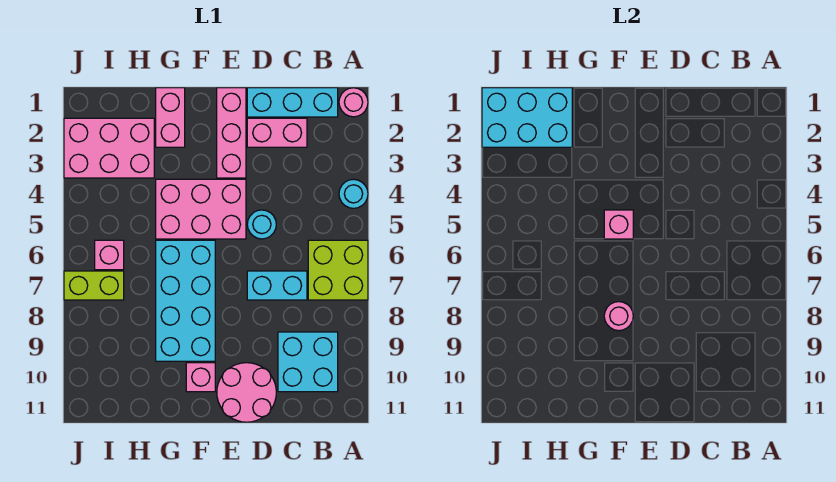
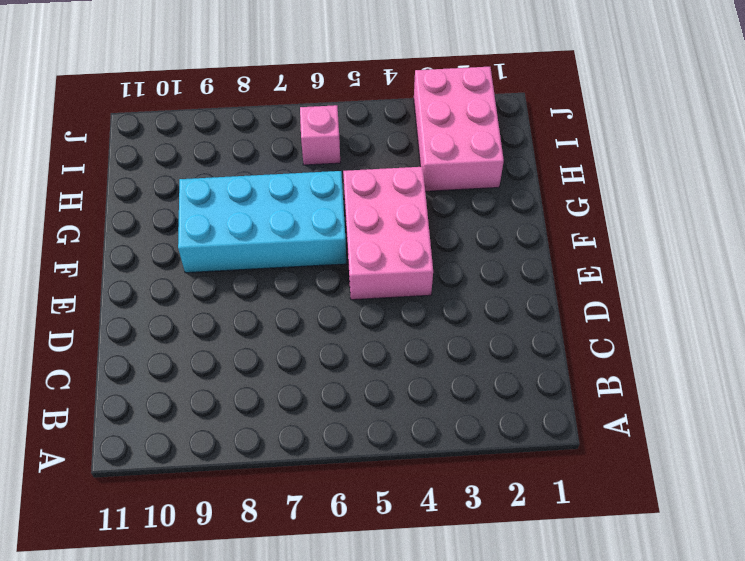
none -> pink round brick A1 level 1
none -> cyan round brick A4 level 1
none -> lime brick A6:B7 level 1

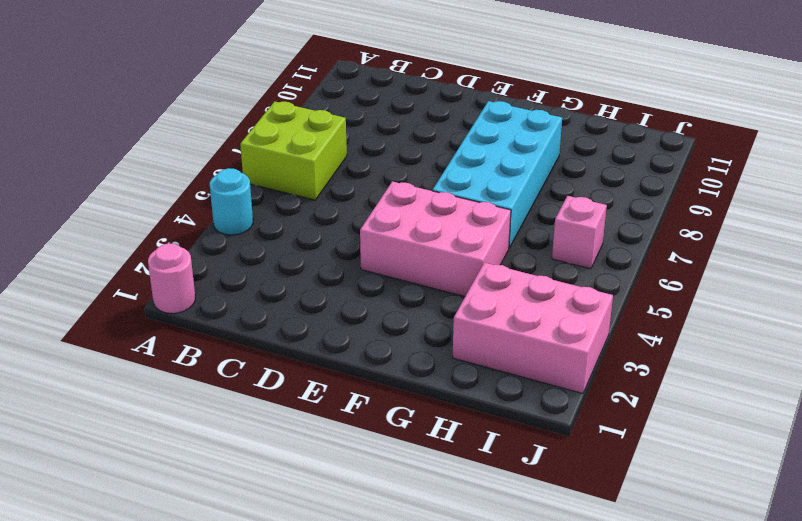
none -> cyan brick B1:D1 level 1
none -> cyan brick B9:C10 level 1
none -> pink brick C2:D2 level 1

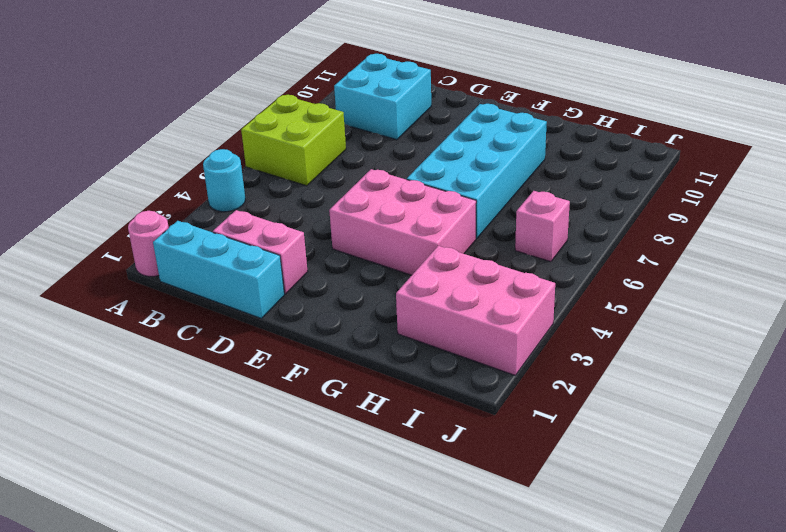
none -> cyan brick C7:D7 level 1
none -> cyan round brick D5 level 1
none -> pink round brick D10:E11 level 1

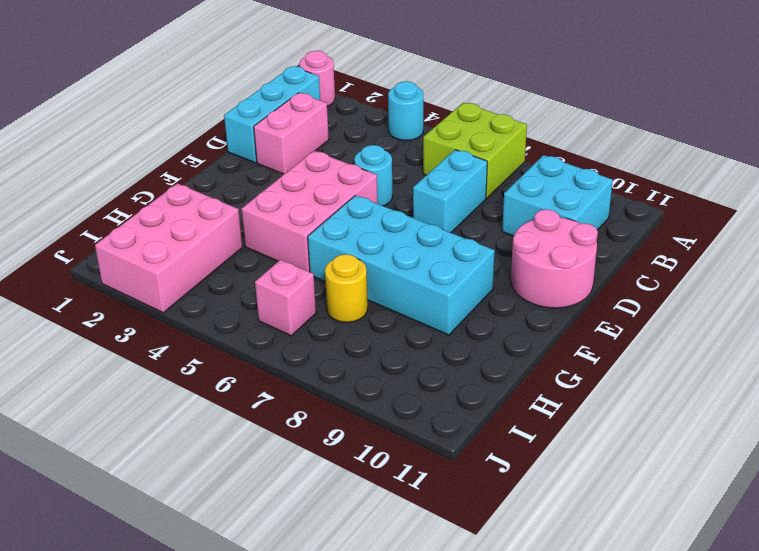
yellow round brick H7 level 1 -> none
none -> pink brick E1:E3 level 1
none -> pink brick F10 level 1
none -> pink brick G1:G2 level 1

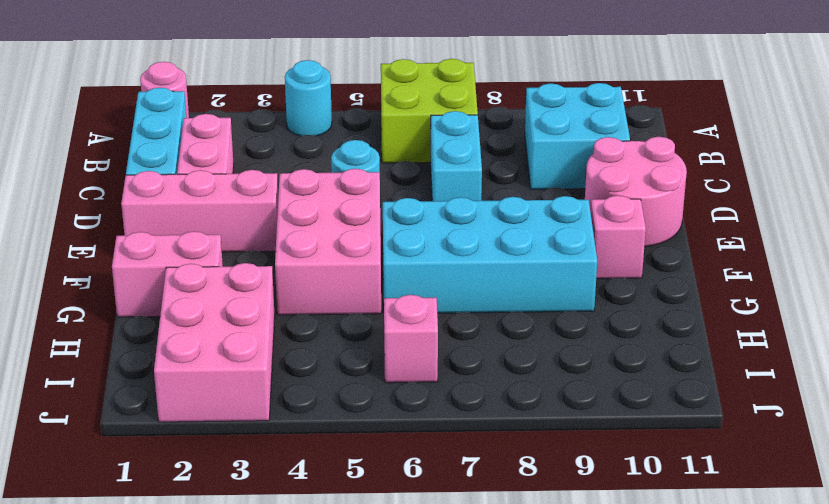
none -> lime brick I7:J7 level 1
none -> pink brick F5 level 2
none -> pink round brick F8 level 2

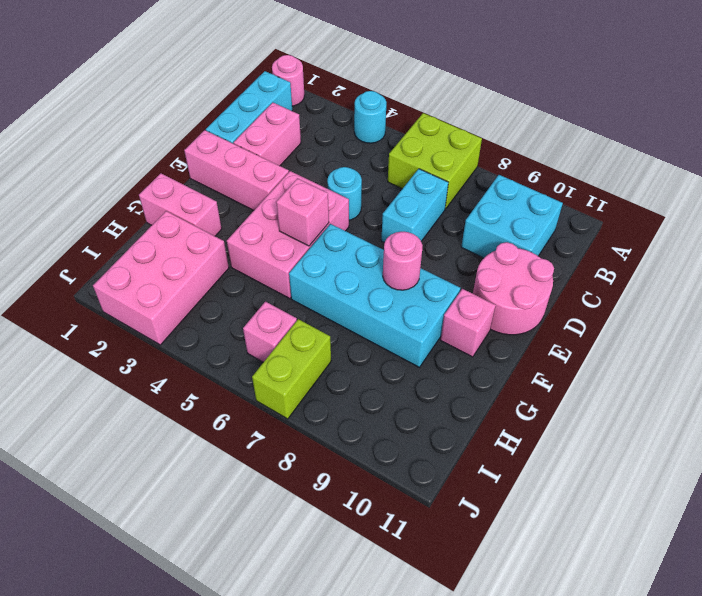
none -> cyan brick H1:J2 level 2

